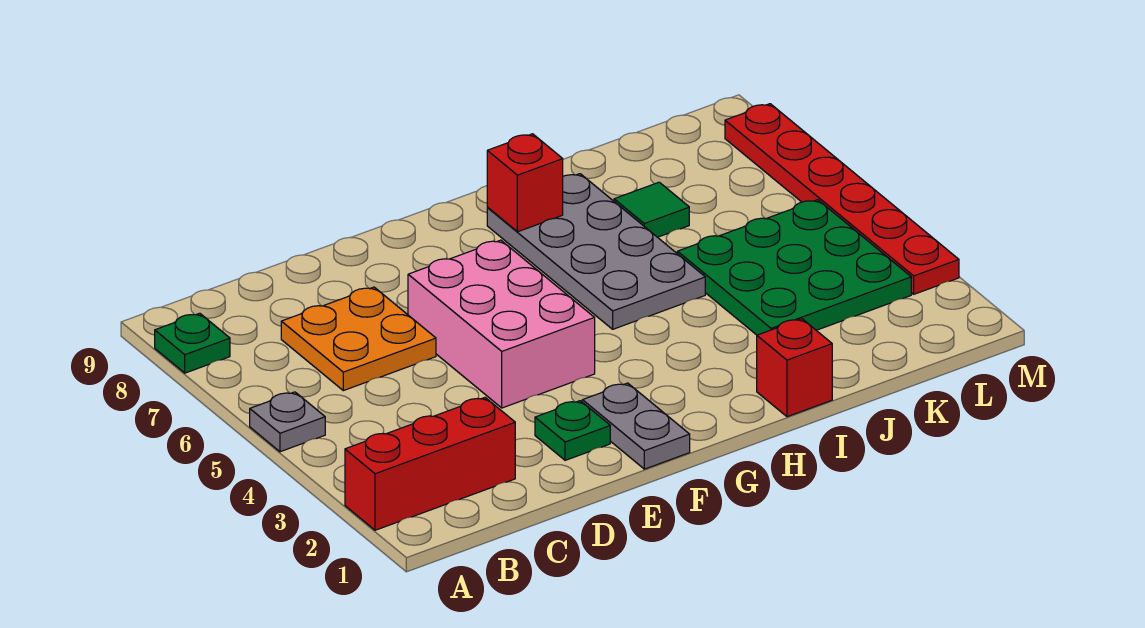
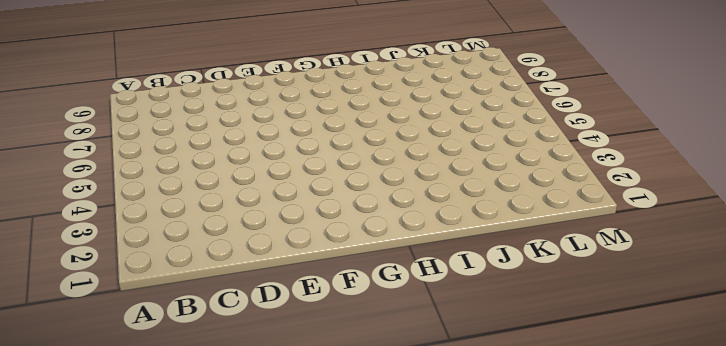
none -> red brick A2:C2 level 1
none -> grey plate A5 level 1
none -> green plate A8 level 1

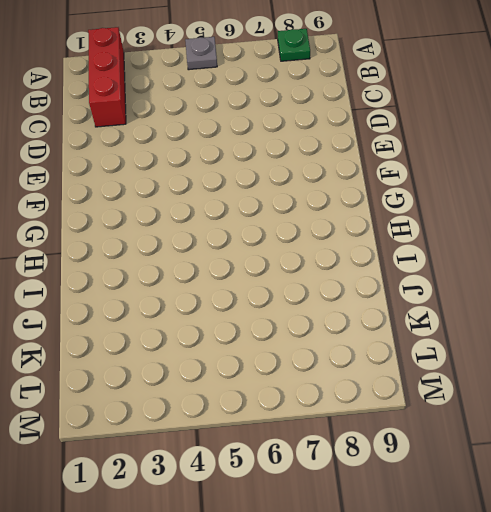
none -> orange plate C6:D7 level 1
none -> green plate E2 level 1
none -> pink brick E4:F6 level 1

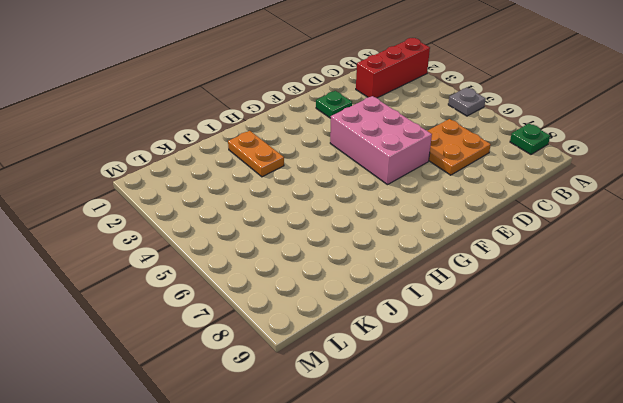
orange plate I2:I3 level 1 -> none
none -> grey plate F1:F2 level 1
none -> grey plate H5:I8 level 1
none -> red brick I1 level 1

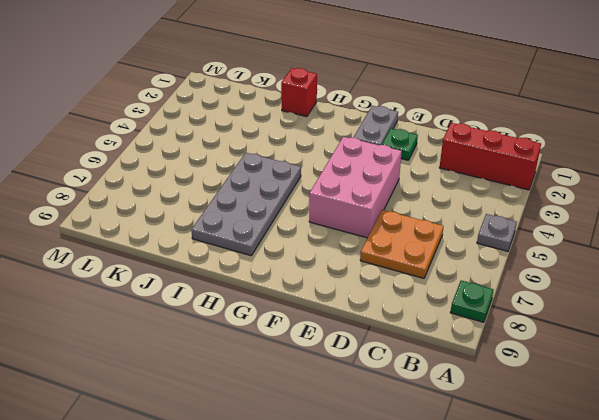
none -> green plate J3:L5 level 1
none -> green tile J7 level 1
none -> red plate M3:M8 level 1

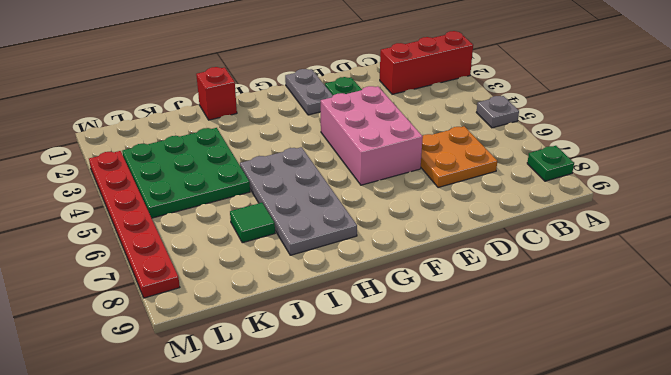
none -> red brick H8 level 2

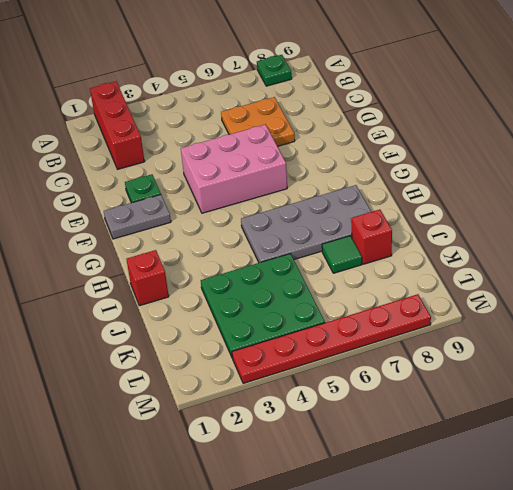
red brick J8 level 1 -> red brick H8 level 2
none -> grey plate A5 level 1

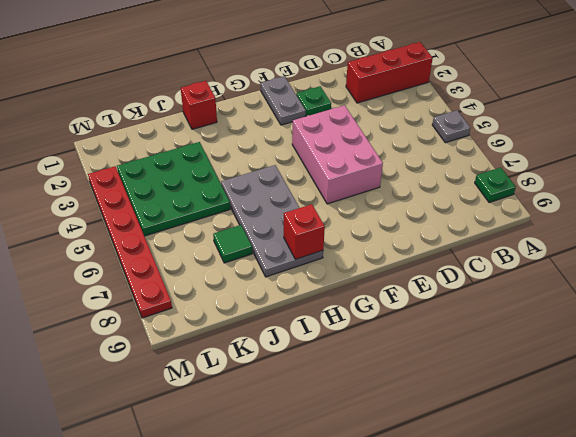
none -> orange plate C6:D7 level 1

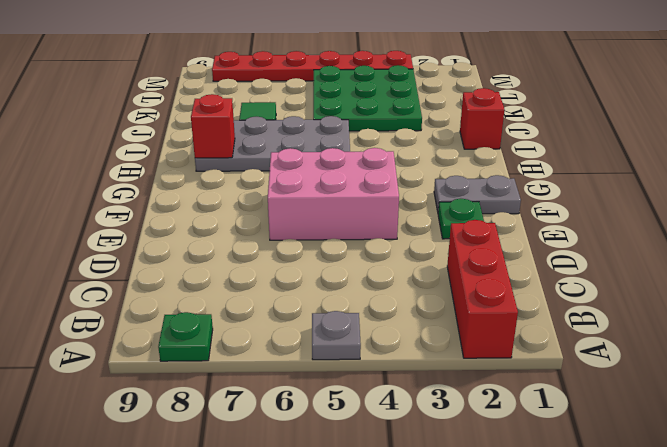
none -> orange plate C6:D7 level 1

